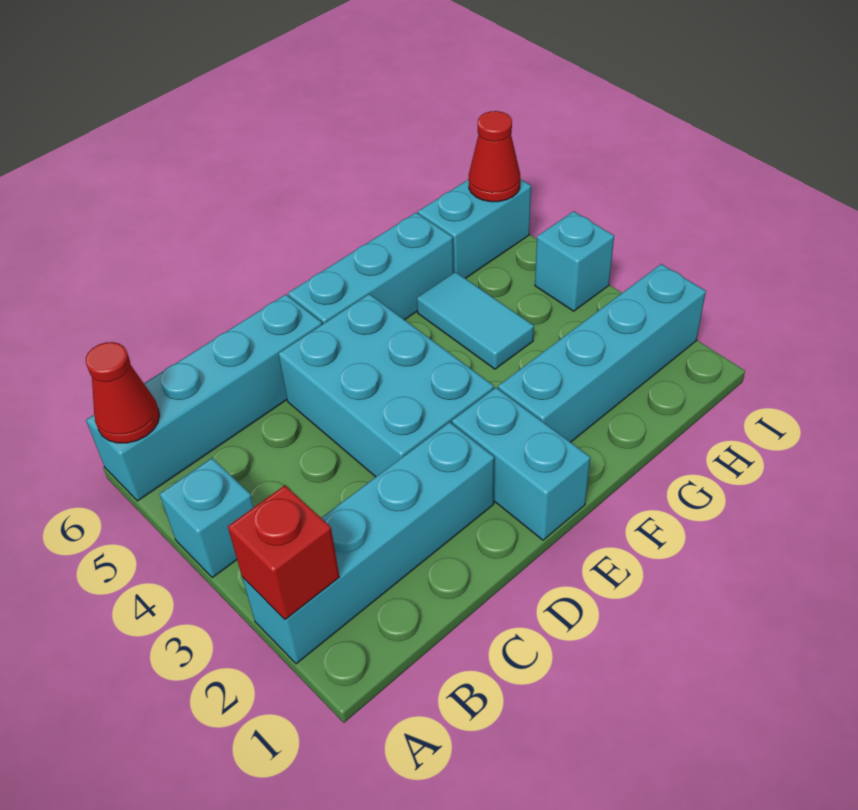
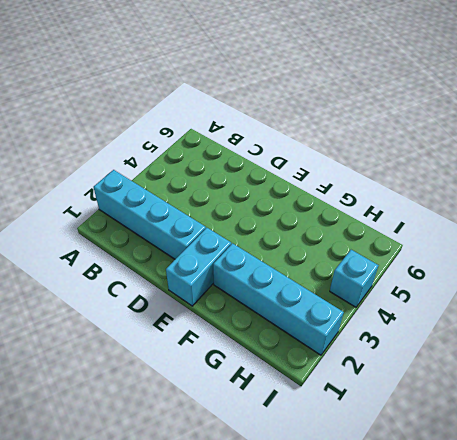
none -> cyan brick A4 level 1
none -> cyan brick A6:D6 level 1
none -> cyan brick D3:E5 level 1

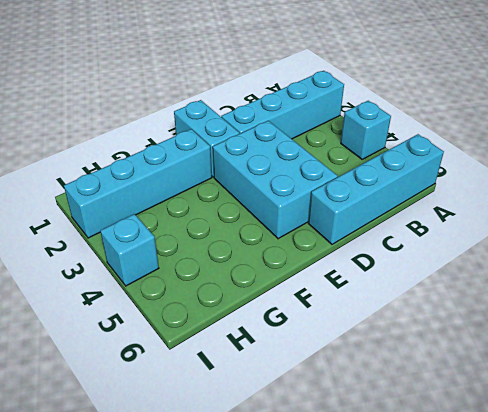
none -> cyan brick E6:G6 level 1
none -> cyan tile G4:G5 level 1
none -> cyan brick H6:I6 level 1

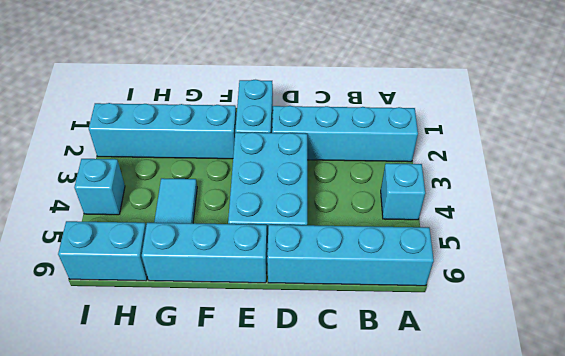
none -> red brick A2 level 2
none -> red cone A6 level 2
none -> red cone I6 level 2

